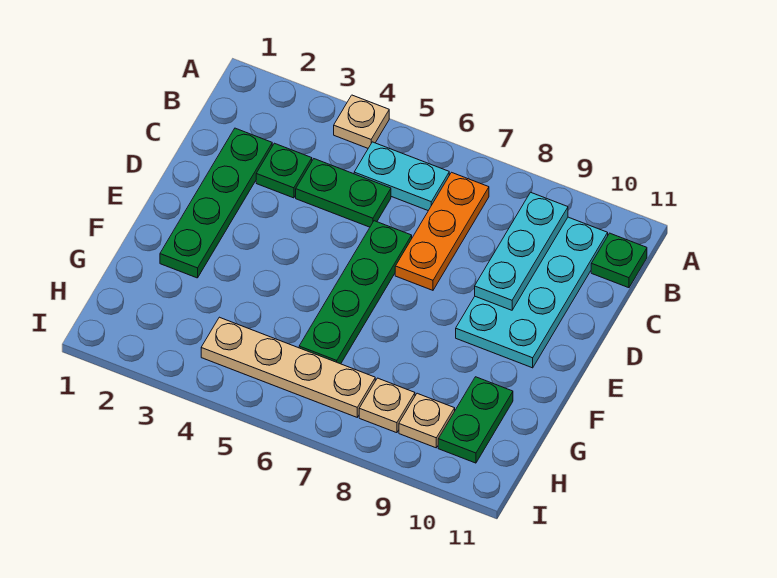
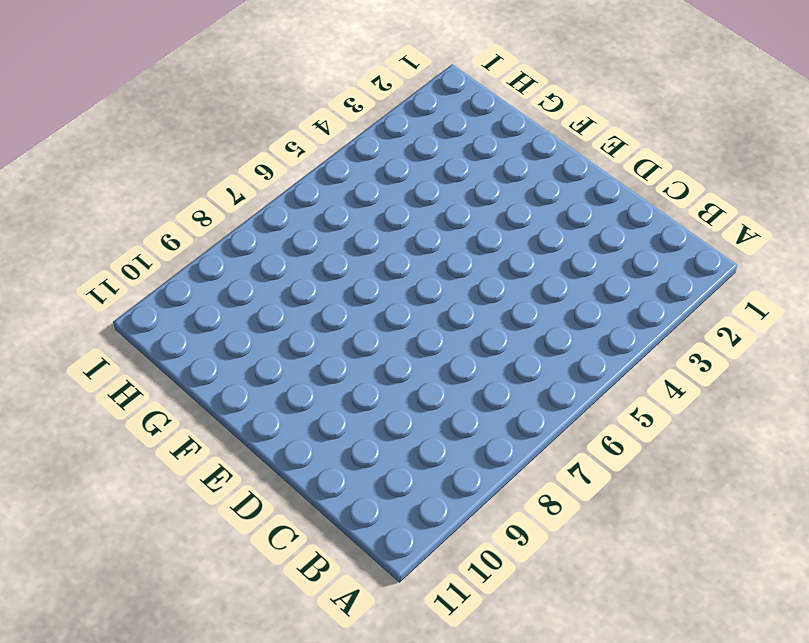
none -> tan plate A4 level 1
none -> cyan plate B5:B6 level 1
none -> orange plate B7:D7 level 1

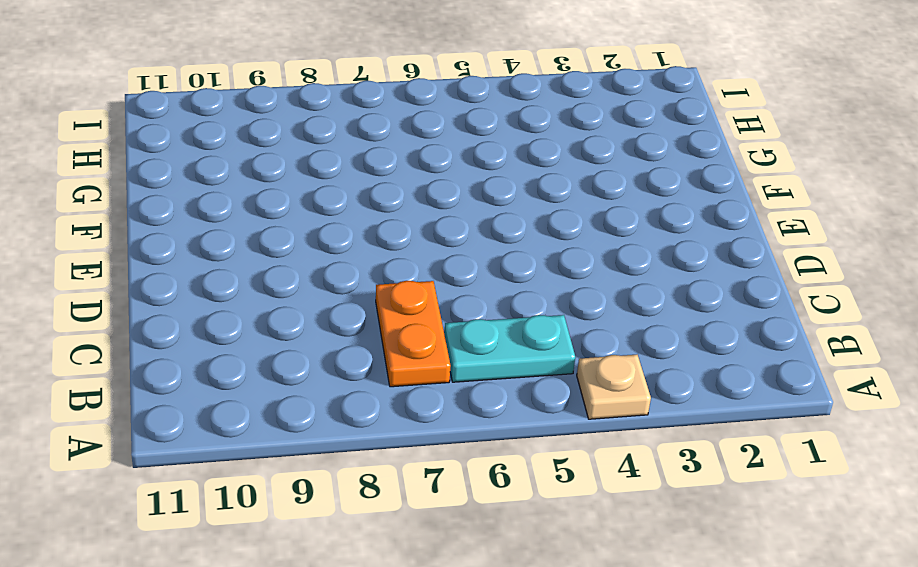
orange plate B7:C7 level 1 -> orange plate B7:D7 level 1
none -> cyan plate B9:E10 level 1
none -> green plate B11 level 1
none -> green plate C2:F2 level 1

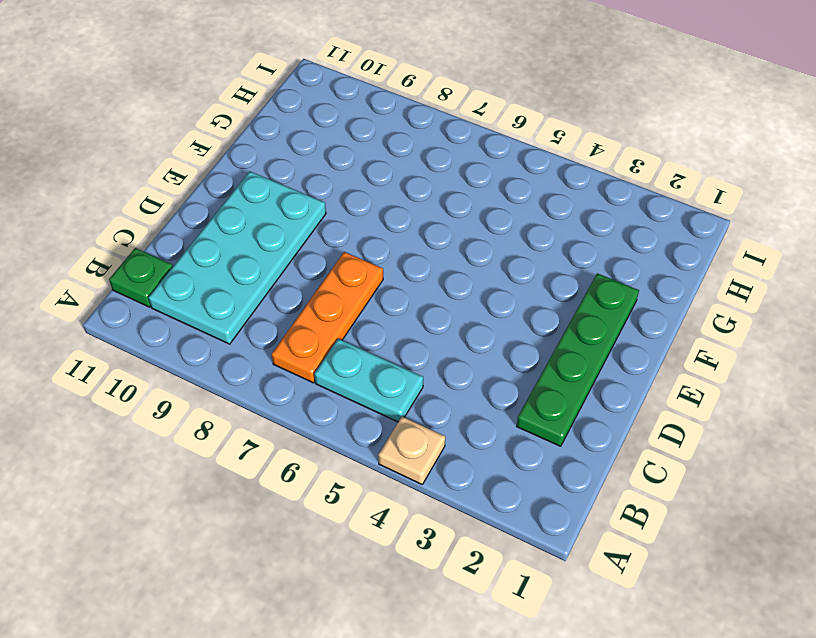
none -> green plate C3 level 1
none -> green plate C4:C5 level 1
none -> green plate D6:G6 level 1

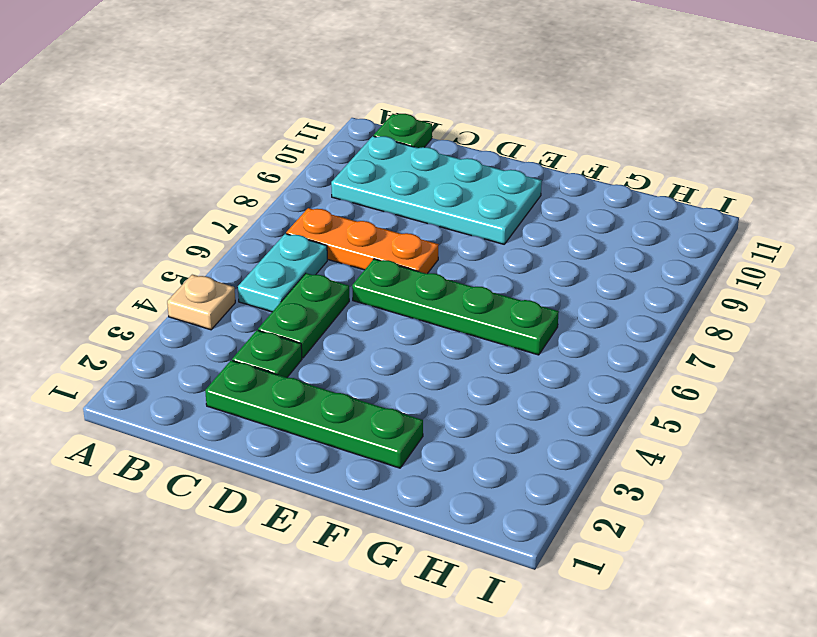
none -> green plate G10:H10 level 1
none -> tan plate H4:H7 level 1
none -> tan plate H8 level 1

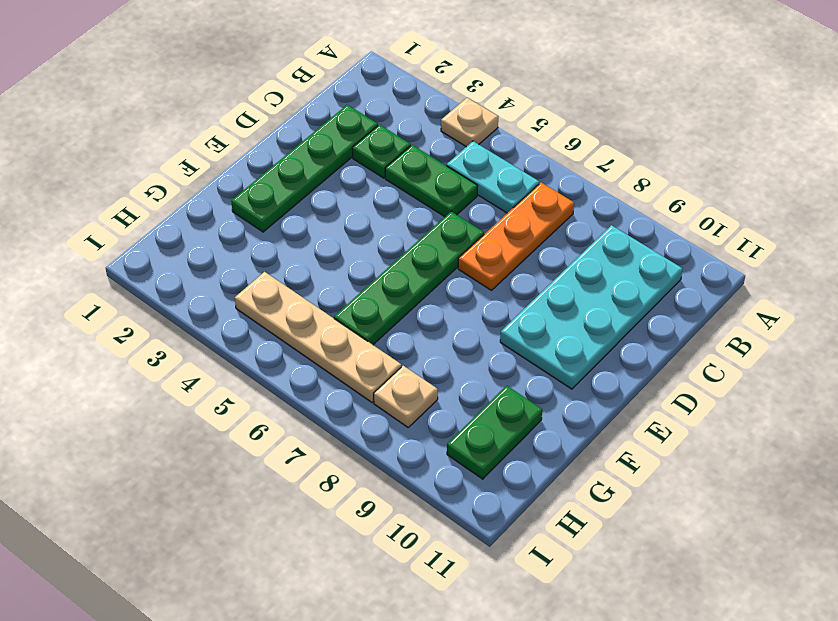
none -> green plate B11 level 1
none -> tan plate H9 level 1
none -> cyan plate B9:D9 level 2

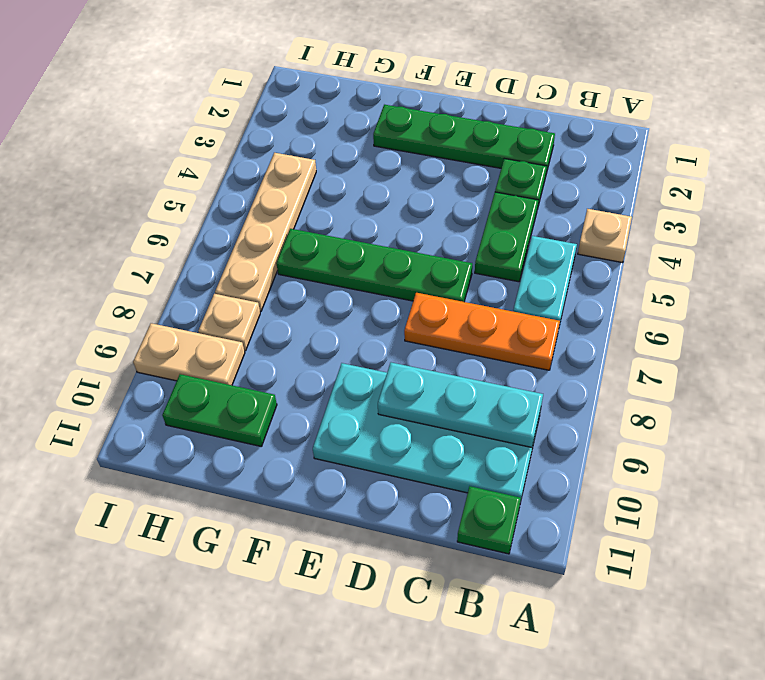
tan plate H9:I9 level 1 -> tan plate H9 level 1

